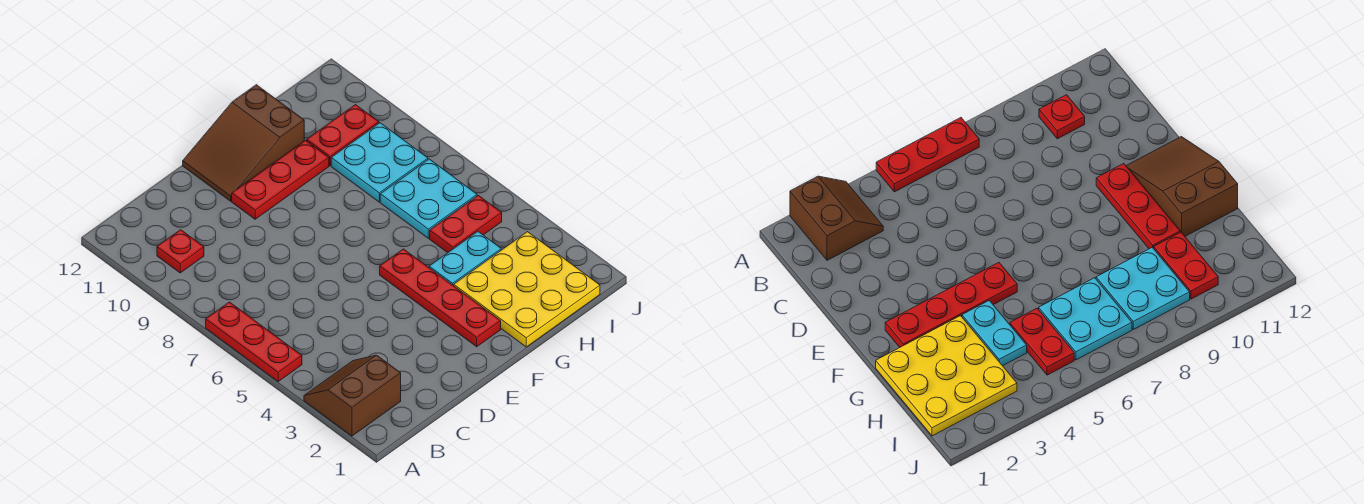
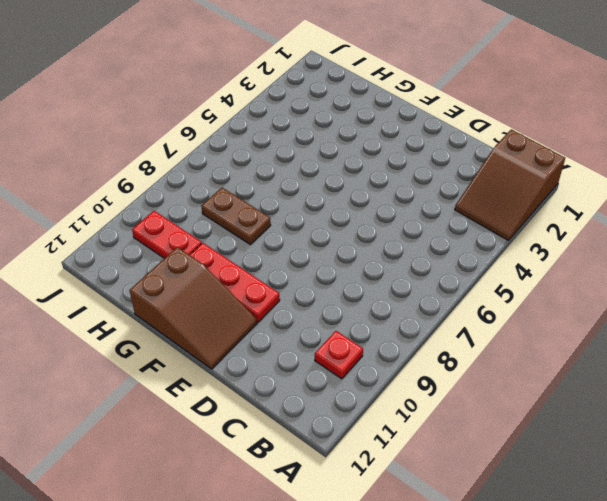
brown slope A1:B3 level 1 top 1 -> brown slope A2:B3 level 1 top 2
brown plate G8:H8 level 1 -> cyan plate H8:I9 level 1
none -> red plate A5:A7 level 1
none -> red plate F2:F5 level 1
none -> yellow plate G1:I3 level 1

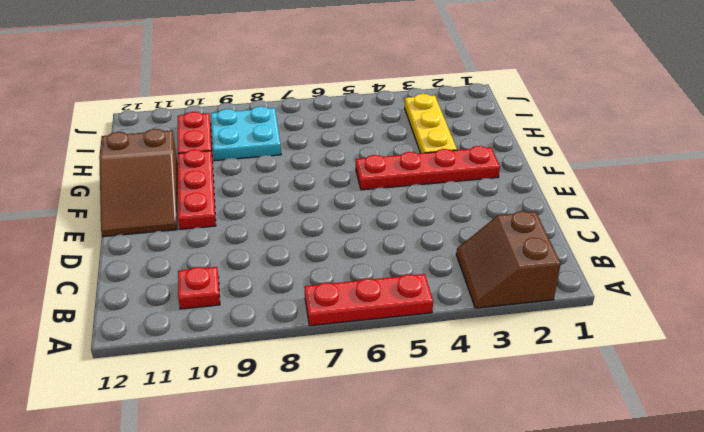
yellow plate G3:I3 level 1 -> yellow plate G1:I3 level 1
none -> cyan plate G4:H4 level 1
none -> red plate H5:I5 level 1
none -> cyan plate H6:I7 level 1

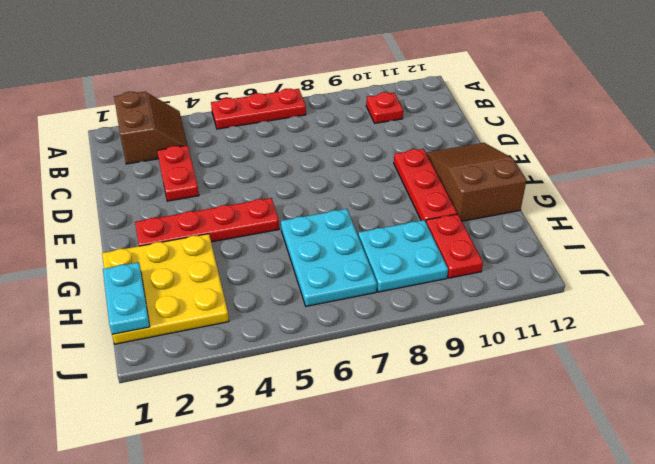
red plate C3:D3 level 1 -> red plate H5:I5 level 1
cyan plate G6:I7 level 1 -> cyan plate H6:I7 level 1
cyan plate H1:I1 level 2 -> cyan plate G4:H4 level 1

